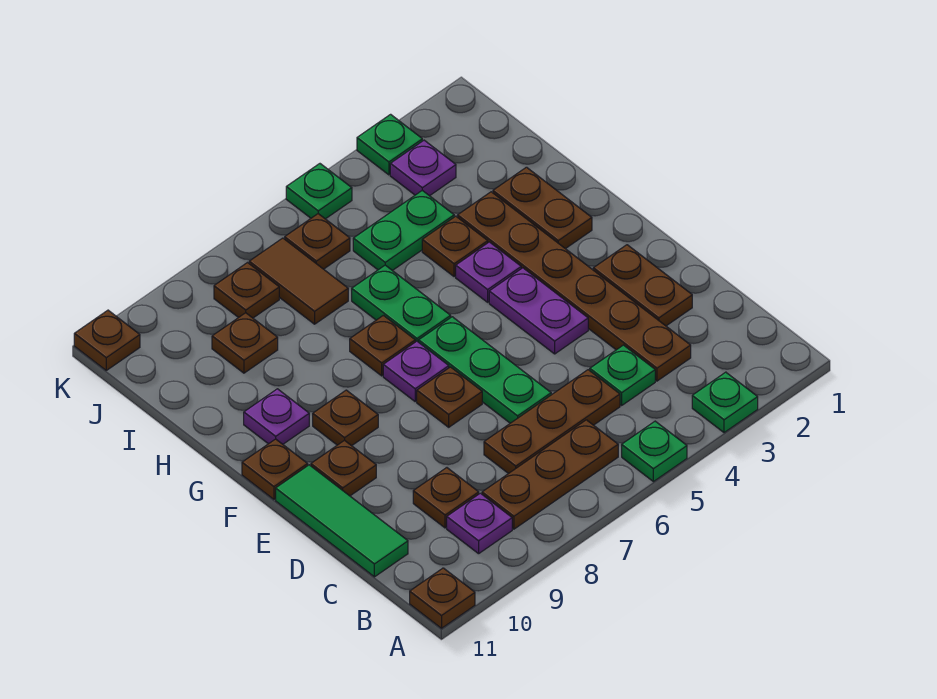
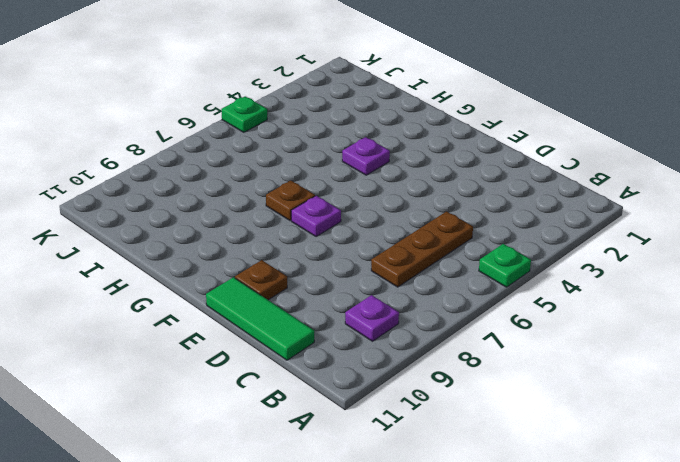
none -> green plate A3 level 1
none -> brown plate A11 level 1
none -> brown plate B6:B8 level 1
none -> brown plate C3:H3 level 1

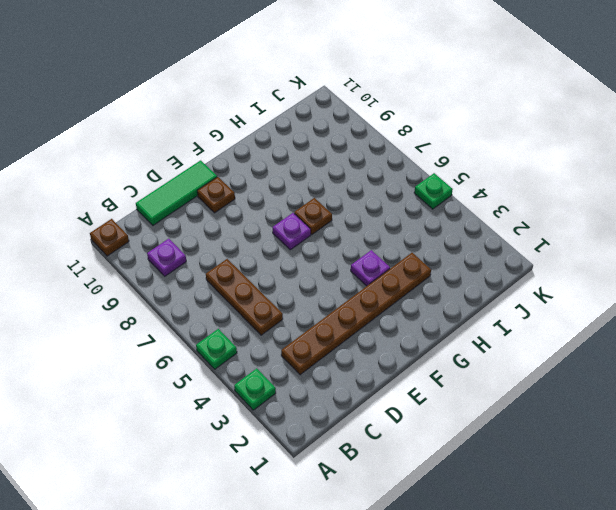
none -> brown plate B6:B8 level 1
none -> green plate C4 level 1
none -> brown plate C9 level 1
none -> brown plate D2:E2 level 1

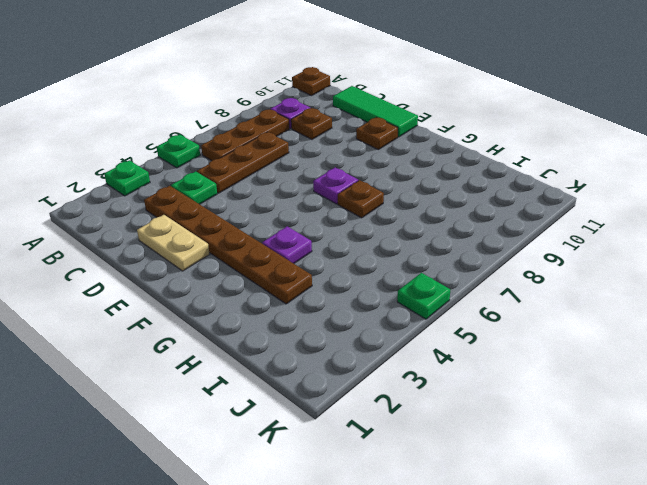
tan plate D2:E2 level 1 -> brown plate D2:E2 level 1
none -> green plate D6:F6 level 1
none -> purple plate E4:F4 level 1
none -> brown plate E7 level 1
none -> brown plate F9 level 1

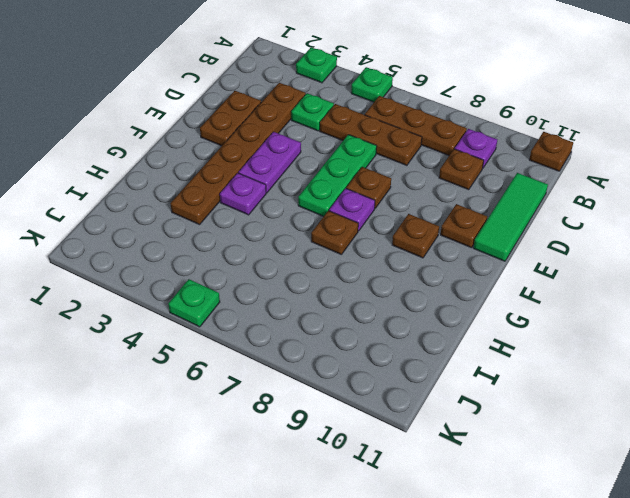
none -> brown plate F11 level 1
none -> brown plate G2:H2 level 1
none -> green plate G6:H6 level 1
none -> purple plate G10 level 1

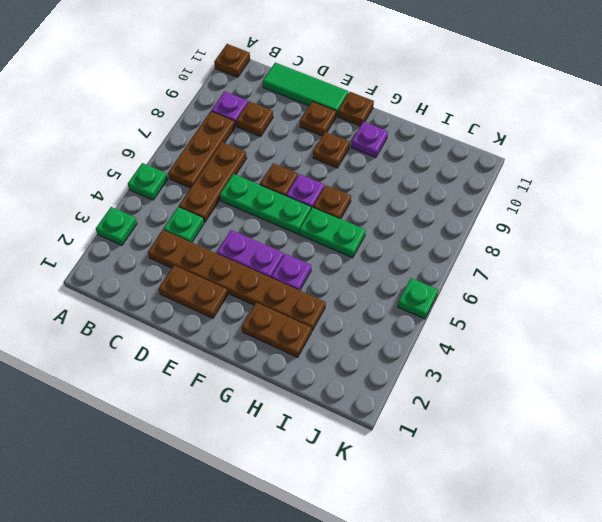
none -> brown plate H4 level 1
none -> green plate I4:I5 level 1
none -> brown tile I7:J7 level 1
none -> brown plate I9 level 1

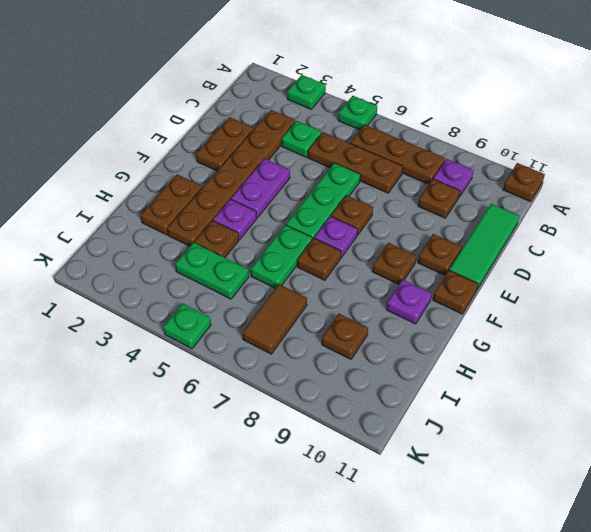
none -> purple plate J3 level 1
none -> brown plate J6 level 1
none -> brown plate J8 level 1
none -> green plate K3 level 1

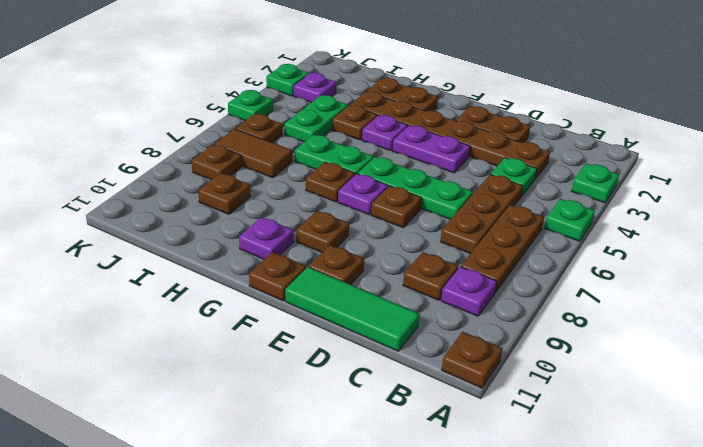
none -> brown plate K11 level 1

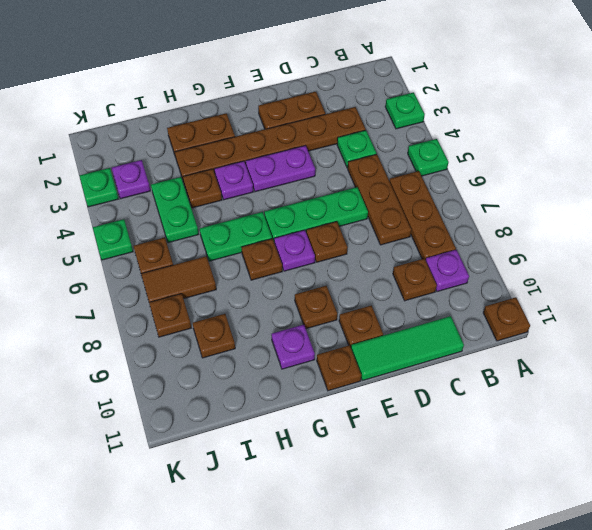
none -> brown plate K11 level 1

